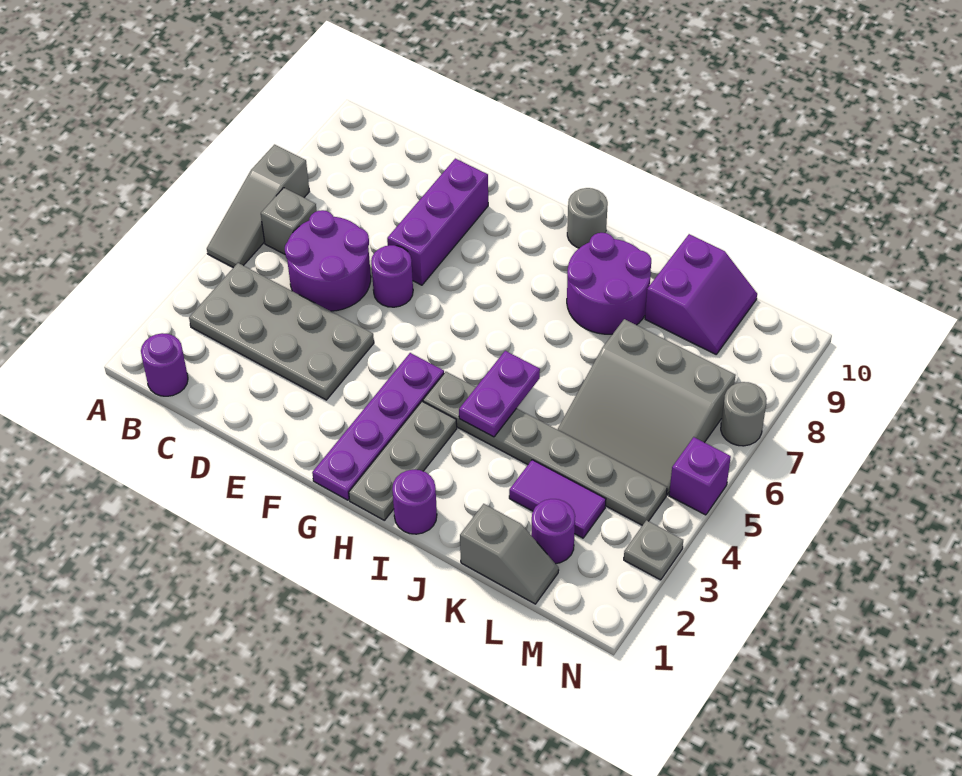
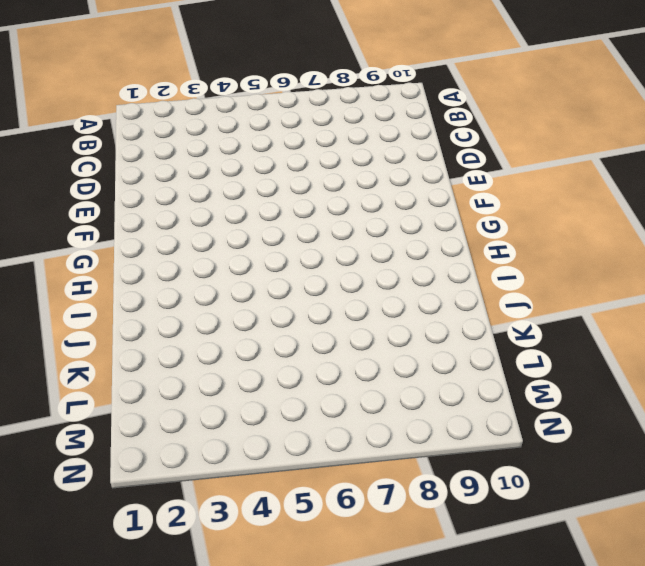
none -> grey slope A5:A7 level 1 top 7
none -> purple round brick B1 level 1
none -> grey plate B3:E4 level 1

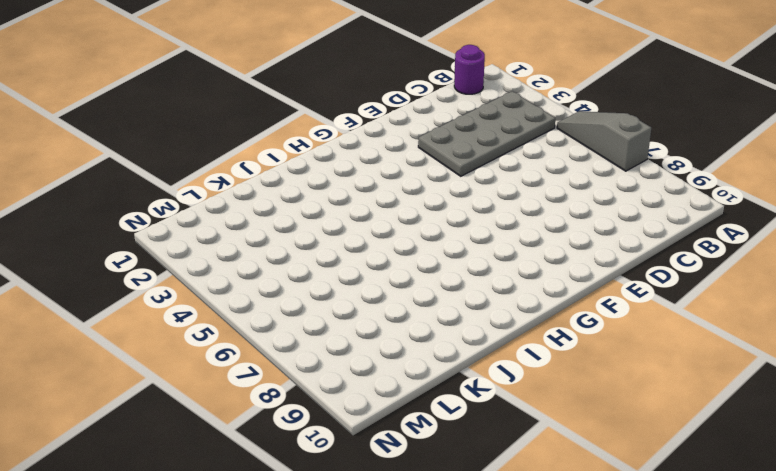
none -> grey brick B6 level 1
none -> purple round brick C5:D6 level 1
none -> purple round brick E6 level 1

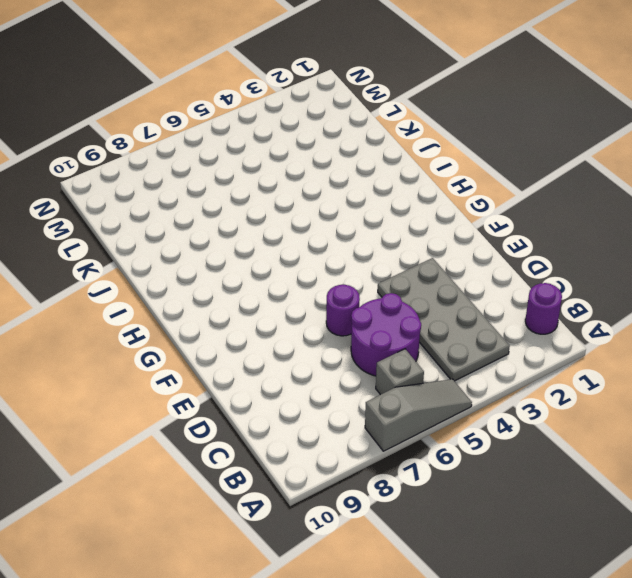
none -> purple brick E7:E9 level 1
none -> purple plate G1:G4 level 1
none -> grey plate H1:H3 level 1

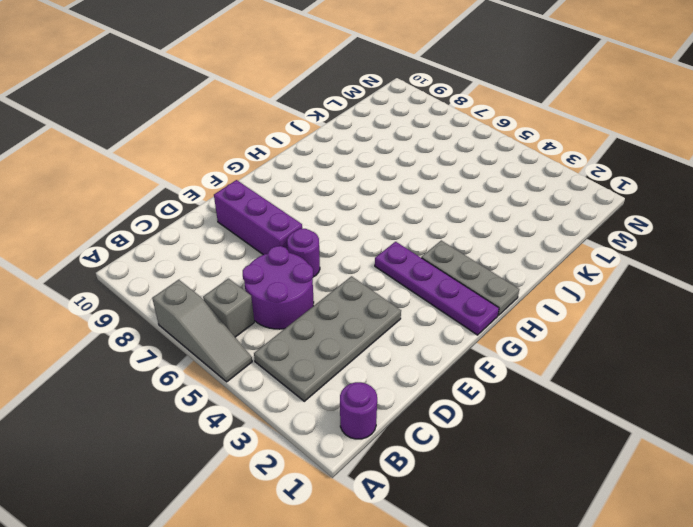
none -> grey plate H4:M4 level 1
none -> grey round brick H10 level 1
none -> purple round brick I1 level 1

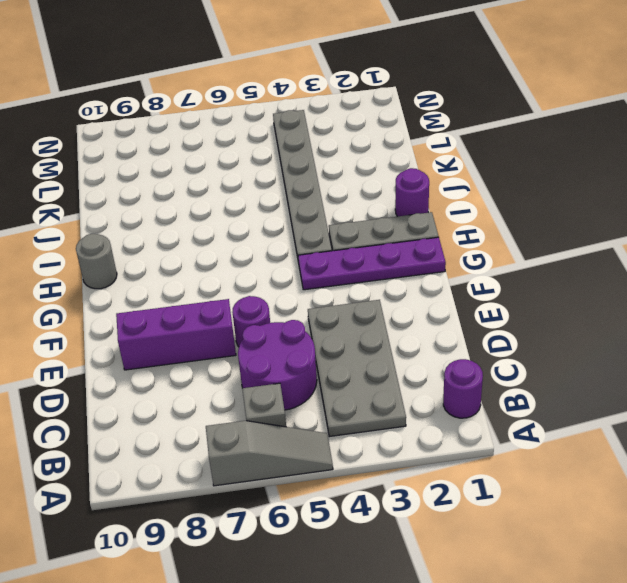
none -> purple round brick I8:J9 level 1
none -> grey slope K1:L1 level 1 top K
none -> purple tile K3:L3 level 1

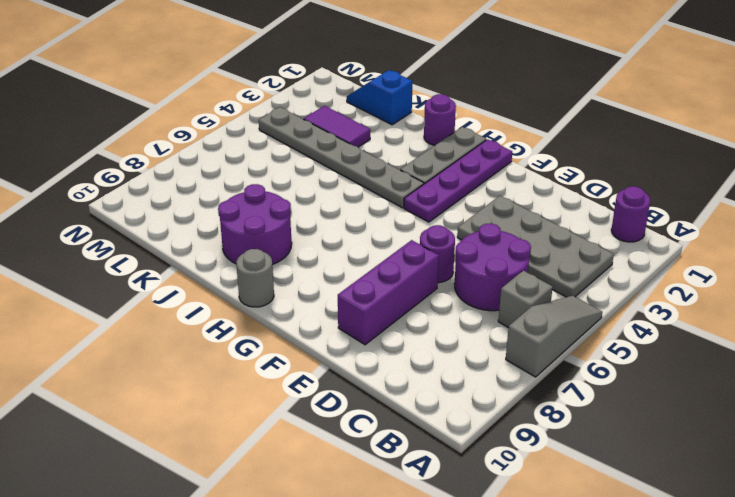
blue slope K1:L1 level 1 top K -> grey slope K1:L1 level 1 top K
none -> grey slope K5:M7 level 1 top 7
none -> purple slope K9:L10 level 1 top K
none -> purple round brick L2 level 1

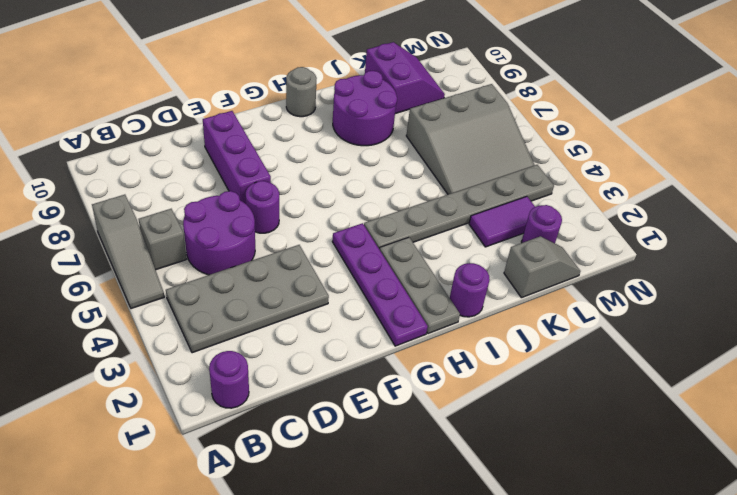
none -> grey plate N3 level 1
none -> purple brick N5 level 1
none -> grey round brick N7 level 1

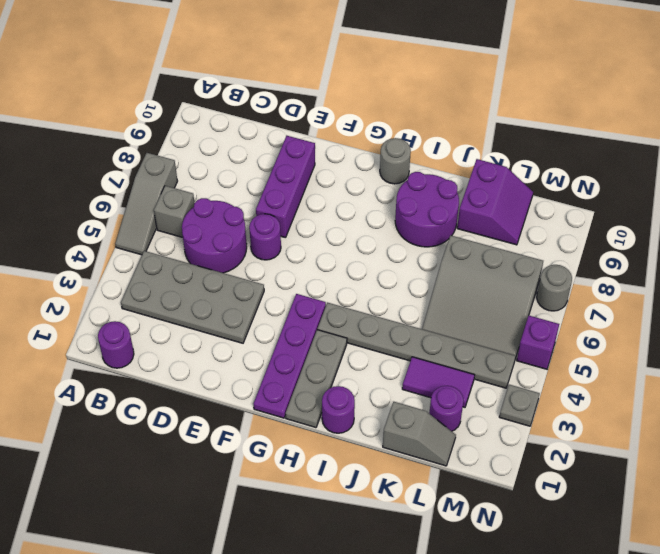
none -> purple plate I4:I5 level 2

